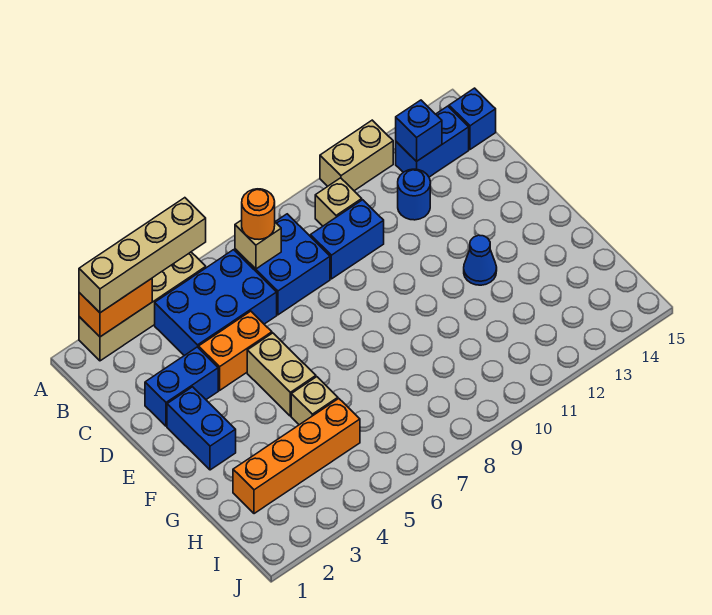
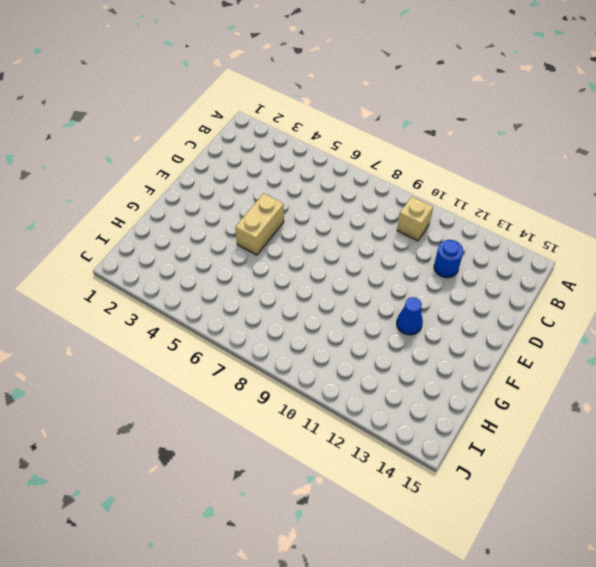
none -> tan brick A2:A5 level 1
none -> tan brick A11:A12 level 1
none -> blue brick B4:C6 level 1

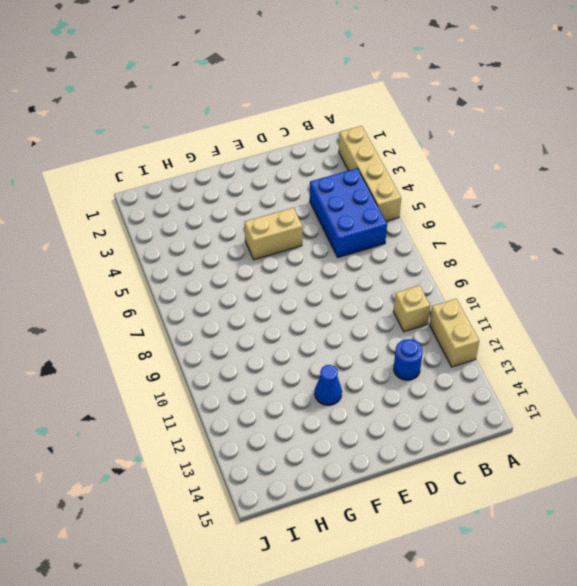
none -> blue brick B7:C8 level 1
none -> blue brick B13:B14 level 1
none -> blue brick B15 level 1

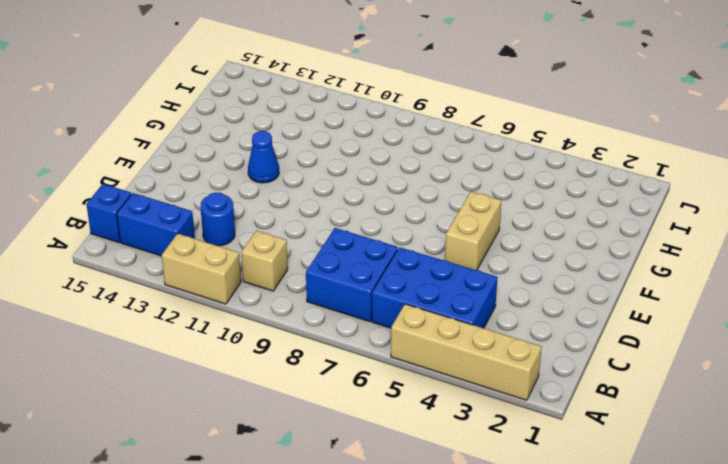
none -> blue brick C9:C10 level 1
none -> blue brick D2:D3 level 1
none -> orange brick D4:D5 level 1

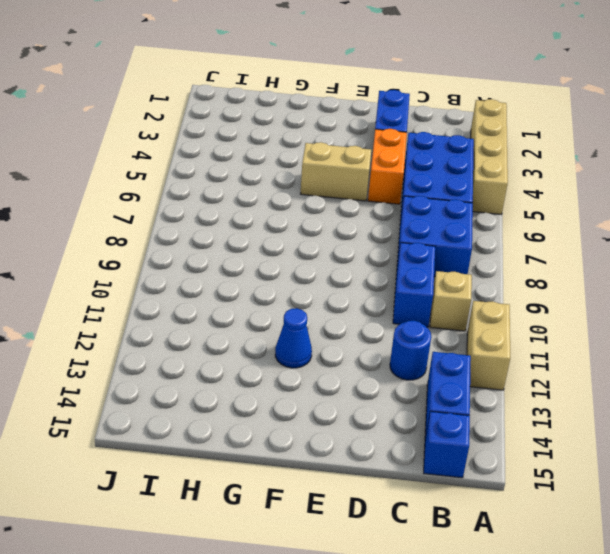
none -> blue brick E2:F2 level 1
none -> tan brick G5 level 1
none -> orange brick H2:H5 level 1

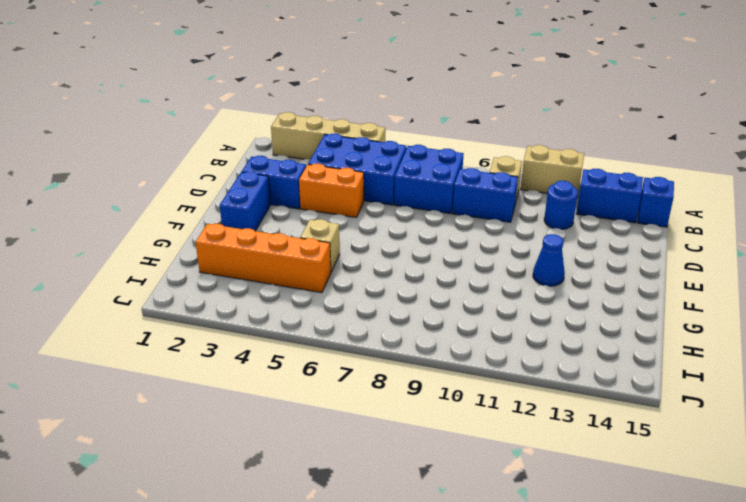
none -> tan brick E5:F5 level 1
none -> orange brick A2:A3 level 2
none -> tan brick B7 level 2

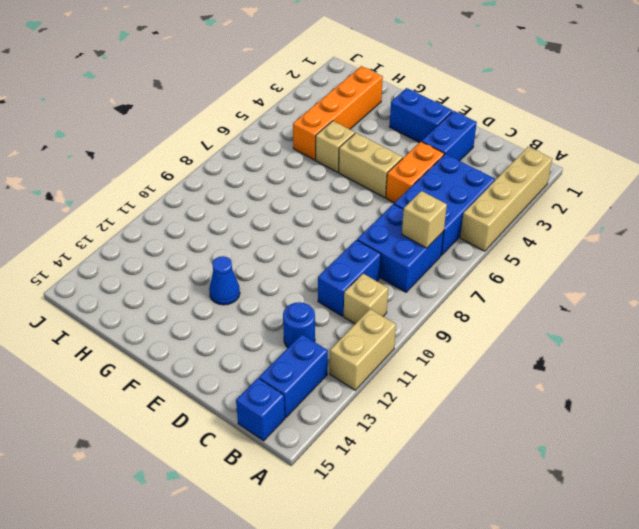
none -> orange brick A2:A3 level 2
none -> blue brick B13 level 2
none -> tan brick A2:A5 level 3

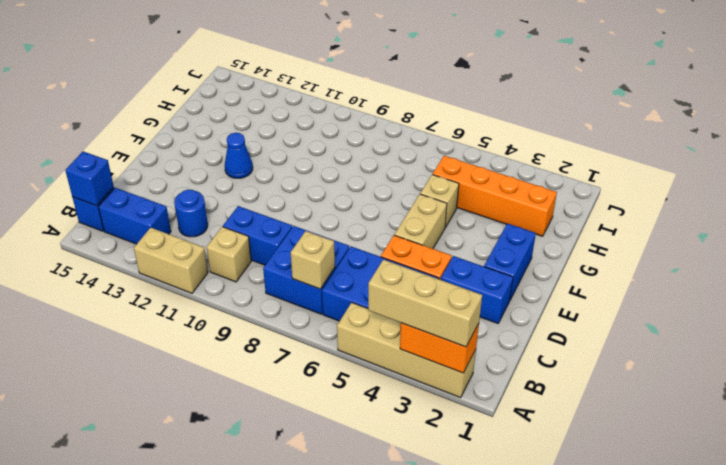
tan brick A2:A4 level 3 -> tan brick A2:A5 level 3
blue brick B15 level 2 -> blue brick B13 level 2
none -> orange round brick B7 level 3

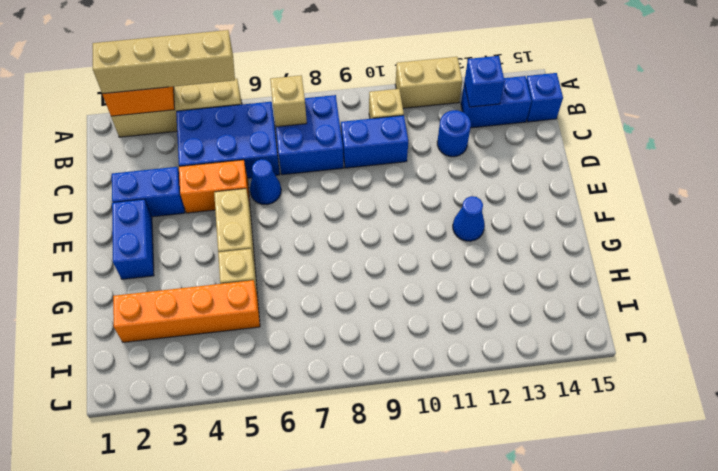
blue cone D6 level 1 -> none
none -> orange round brick B7 level 3

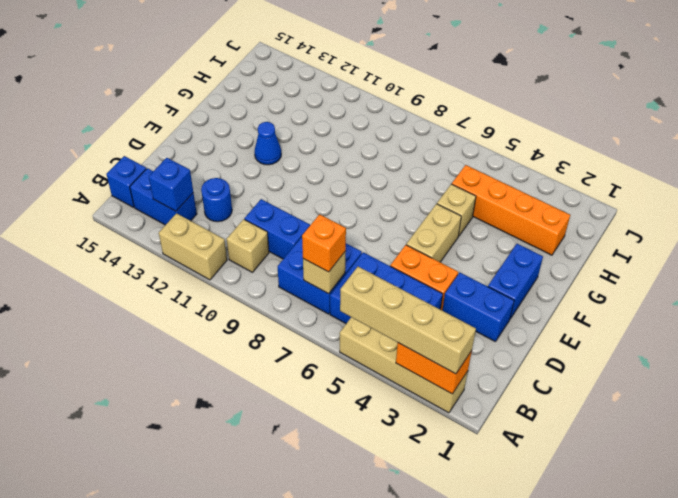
orange brick B7 level 3 -> orange round brick B7 level 3

